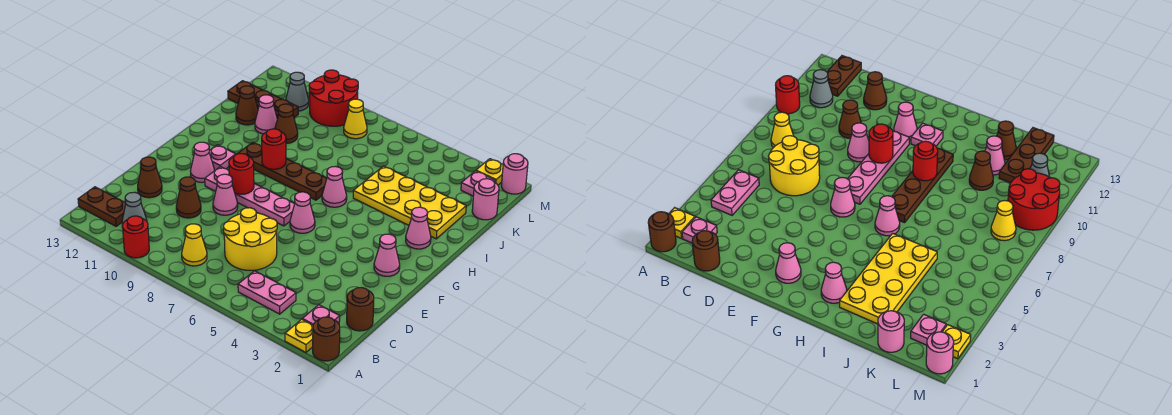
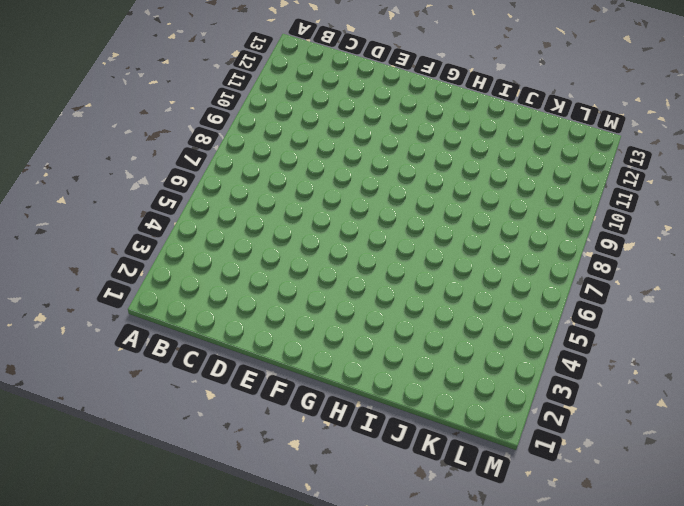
none -> brown round brick A1 level 1
none -> yellow plate A2 level 1
none -> red round brick A10 level 1
none -> pink plate B2 level 1

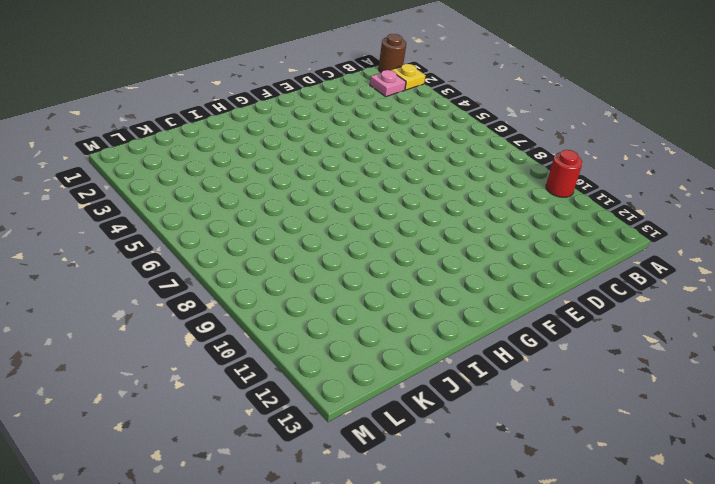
none -> pink plate B4:B5 level 1
none -> yellow cone B8 level 1
none -> grey cone B11 level 1
none -> brown plate B12:B13 level 1

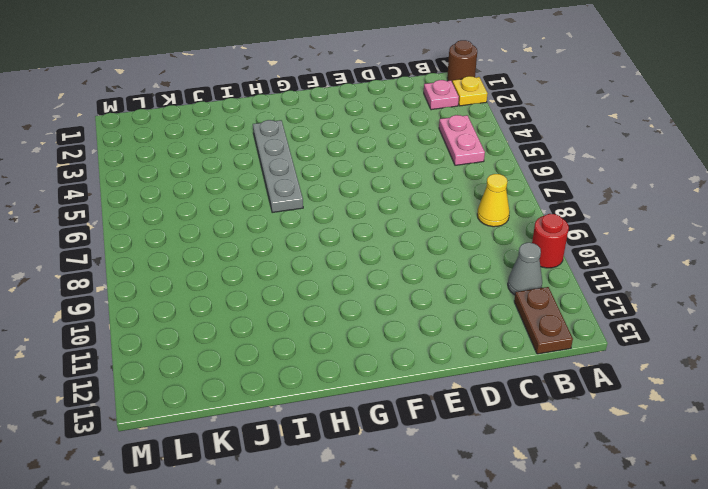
grey plate H3:H6 level 1 -> pink cone H6 level 1
none -> brown round brick C1 level 1
none -> yellow round brick C6:D7 level 1
none -> brown cone D10 level 1
none -> brown cone D12 level 1

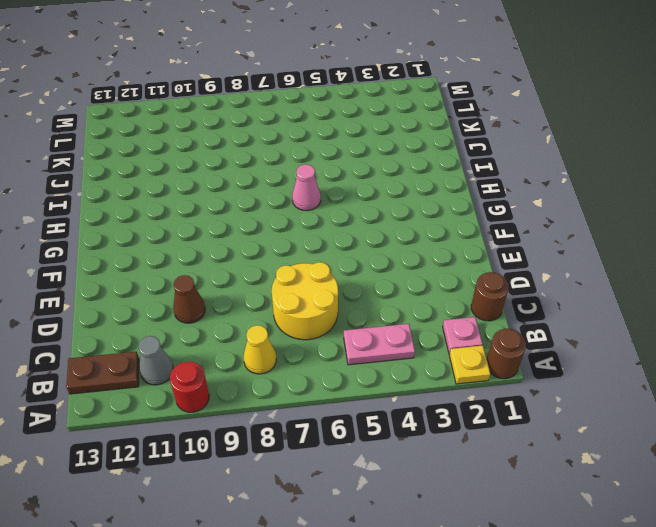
none -> brown cone D12 level 1
none -> pink cone E9 level 1
none -> pink cone F2 level 1
none -> pink cone F6 level 1

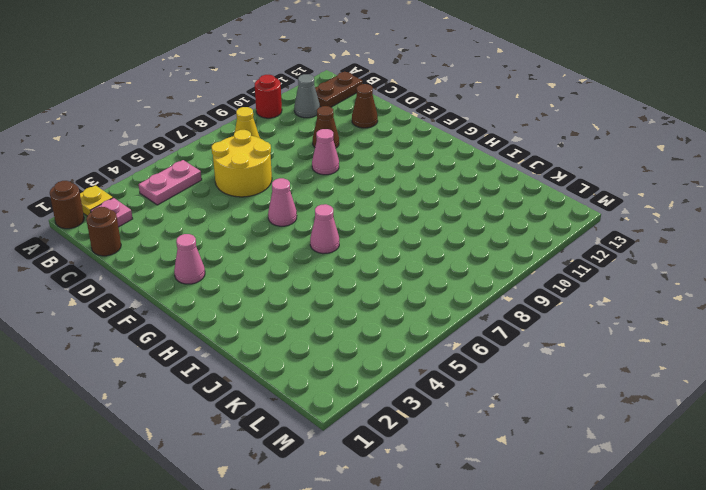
none -> pink plate F7:F10 level 1
none -> pink cone F11 level 1
none -> pink plate G11 level 1
none -> pink cone H2 level 1

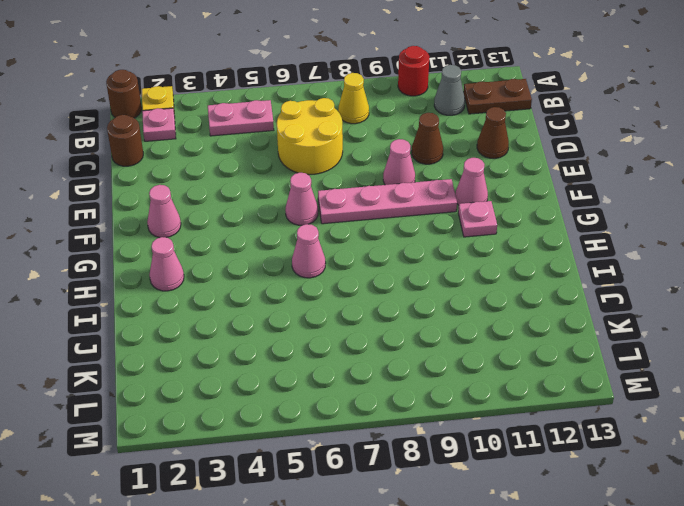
none -> brown plate H7:H10 level 1
none -> yellow plate I2:J5 level 1
none -> brown cone J10 level 1
none -> pink cone J11 level 1

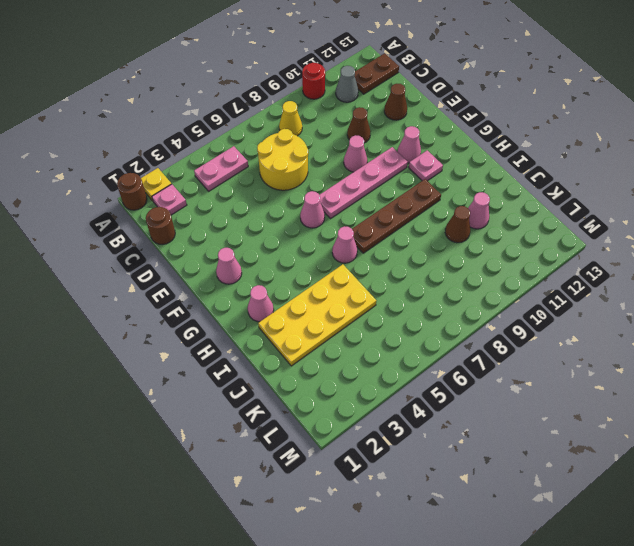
none -> brown cone J12 level 1
none -> pink round brick K1 level 1
none -> brown plate K11:K13 level 1
none -> pink plate L2 level 1

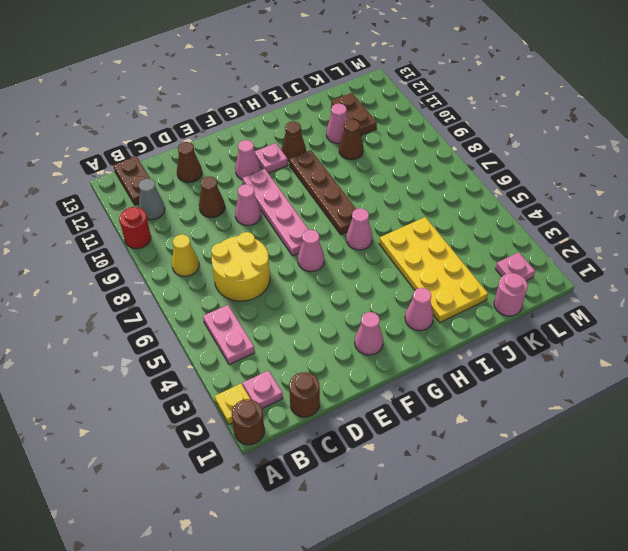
brown cone H11 level 1 -> brown cone J12 level 1
brown plate K11:K12 level 1 -> brown plate K11:K13 level 1
none -> yellow cone L8 level 1
none -> red round brick L9:M10 level 1
none -> grey cone L11 level 1
none -> pink round brick M1 level 1

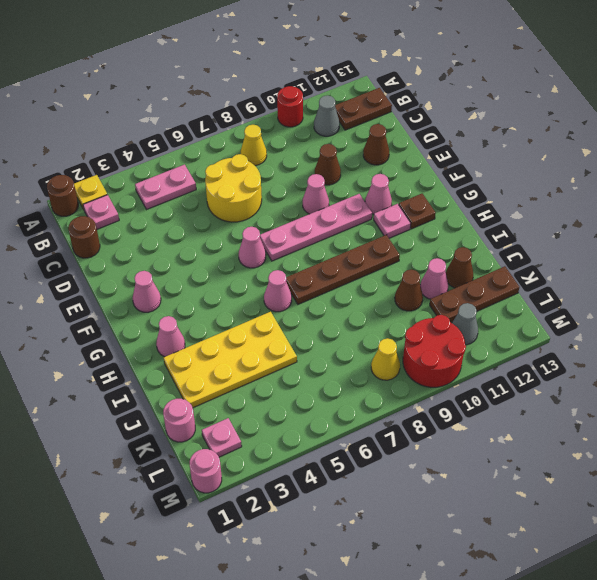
brown plate G12 level 1 -> none
none -> yellow plate M2 level 1
none -> red round brick F9 level 2
none -> red round brick H9 level 2

